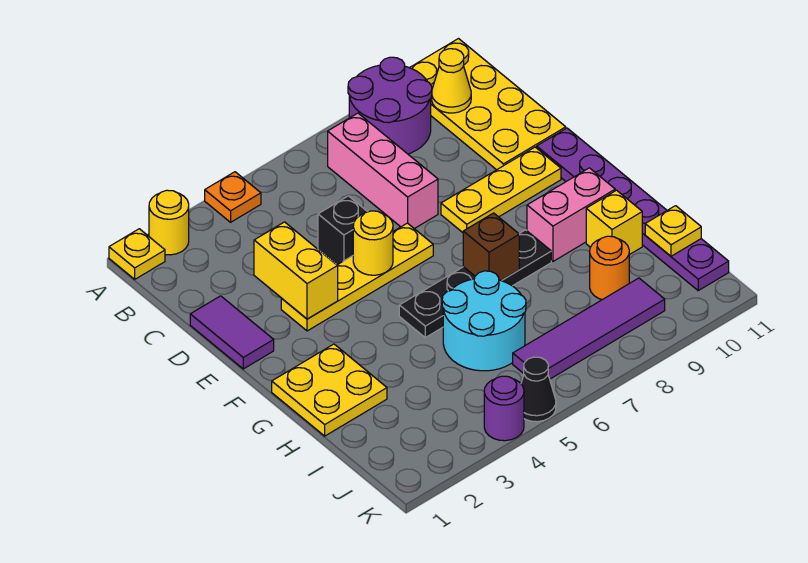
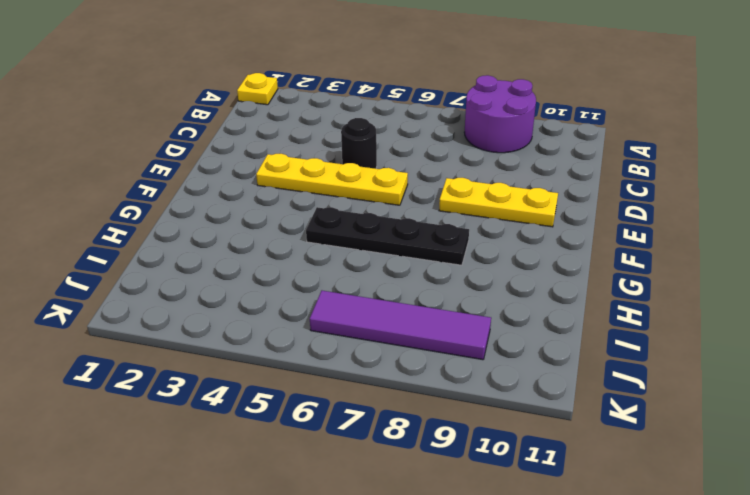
black round brick D5 level 1 -> black brick D5 level 1
none -> yellow round brick A2 level 1
none -> orange plate A4 level 1
none -> yellow plate A10:D11 level 1

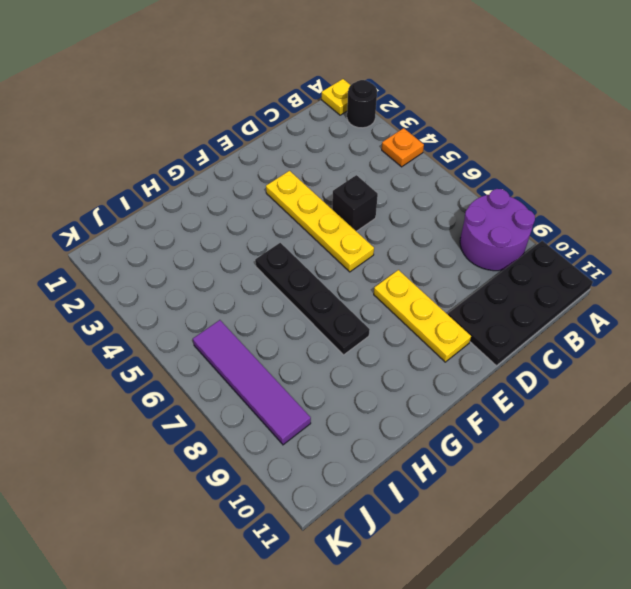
black round brick A2 level 1 -> yellow round brick A2 level 1
black plate A10:D11 level 1 -> yellow plate A10:D11 level 1
none -> pink brick B7:D7 level 1
none -> purple tile D1:E1 level 1
none -> purple plate E11:J11 level 1

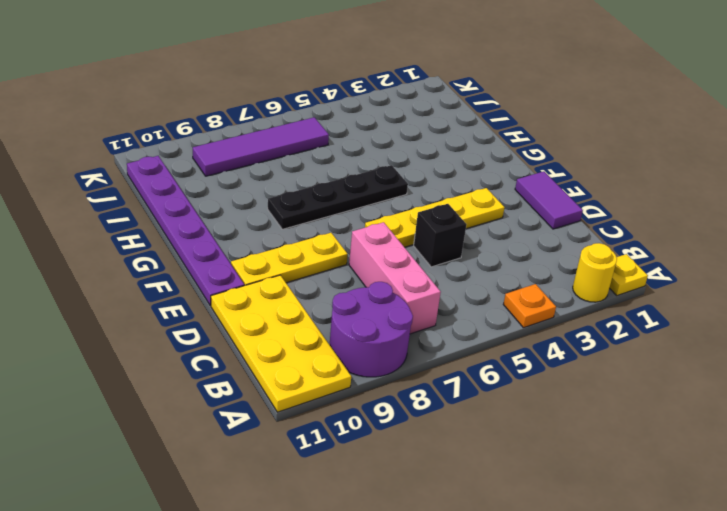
none -> yellow plate G1:H2 level 1
none -> pink brick G9:G10 level 1
none -> cyan round brick H5:I6 level 1

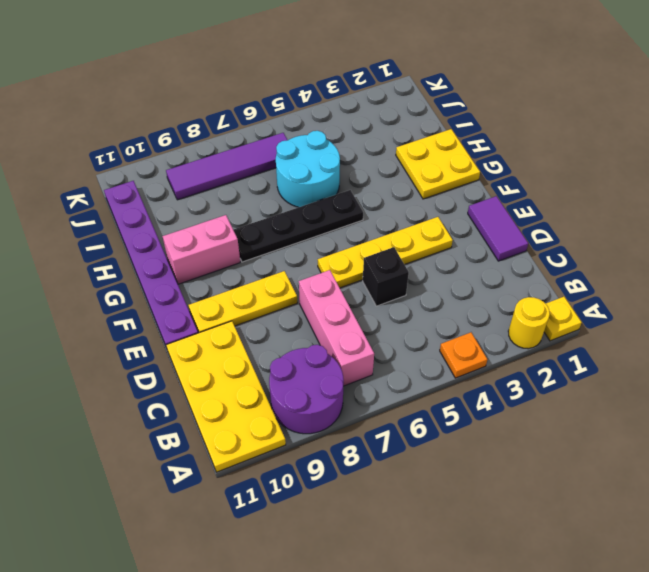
none -> yellow brick H10 level 1
none -> orange round brick I9 level 1
none -> purple round brick K4 level 1

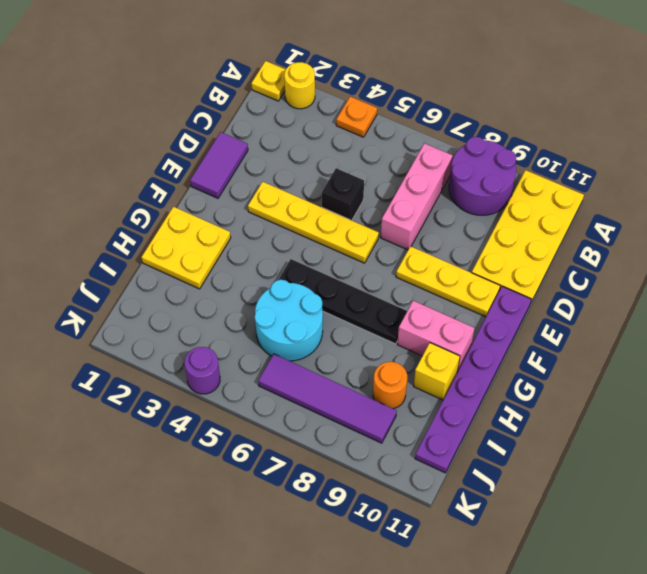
none -> black cone K5 level 1
none -> yellow cone B10 level 2
none -> yellow brick D3:E3 level 2

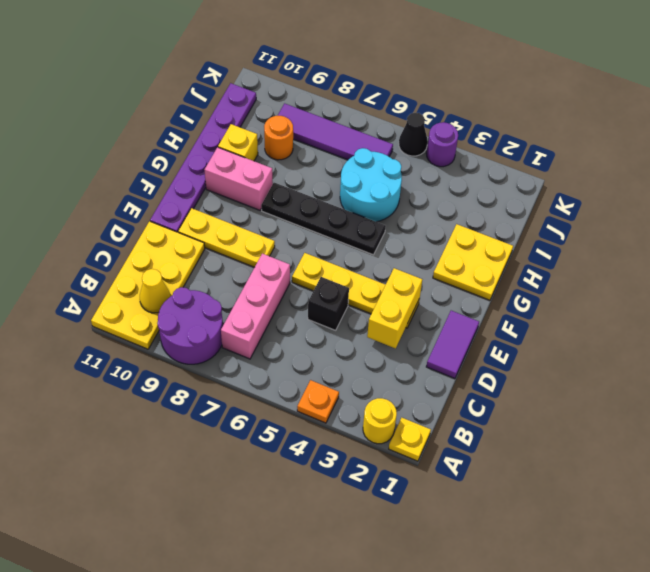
none -> yellow round brick E5 level 2
none -> brown brick G7 level 2
none -> yellow plate I11 level 2

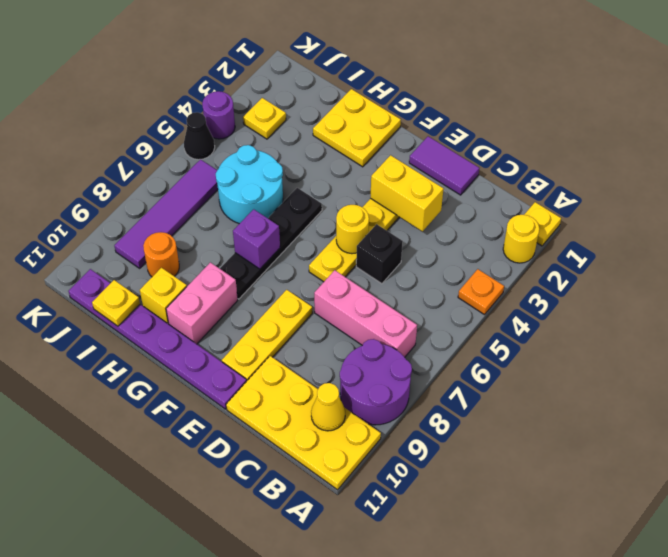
purple brick G7 level 2 -> brown brick G7 level 2
yellow plate J3 level 1 -> none

